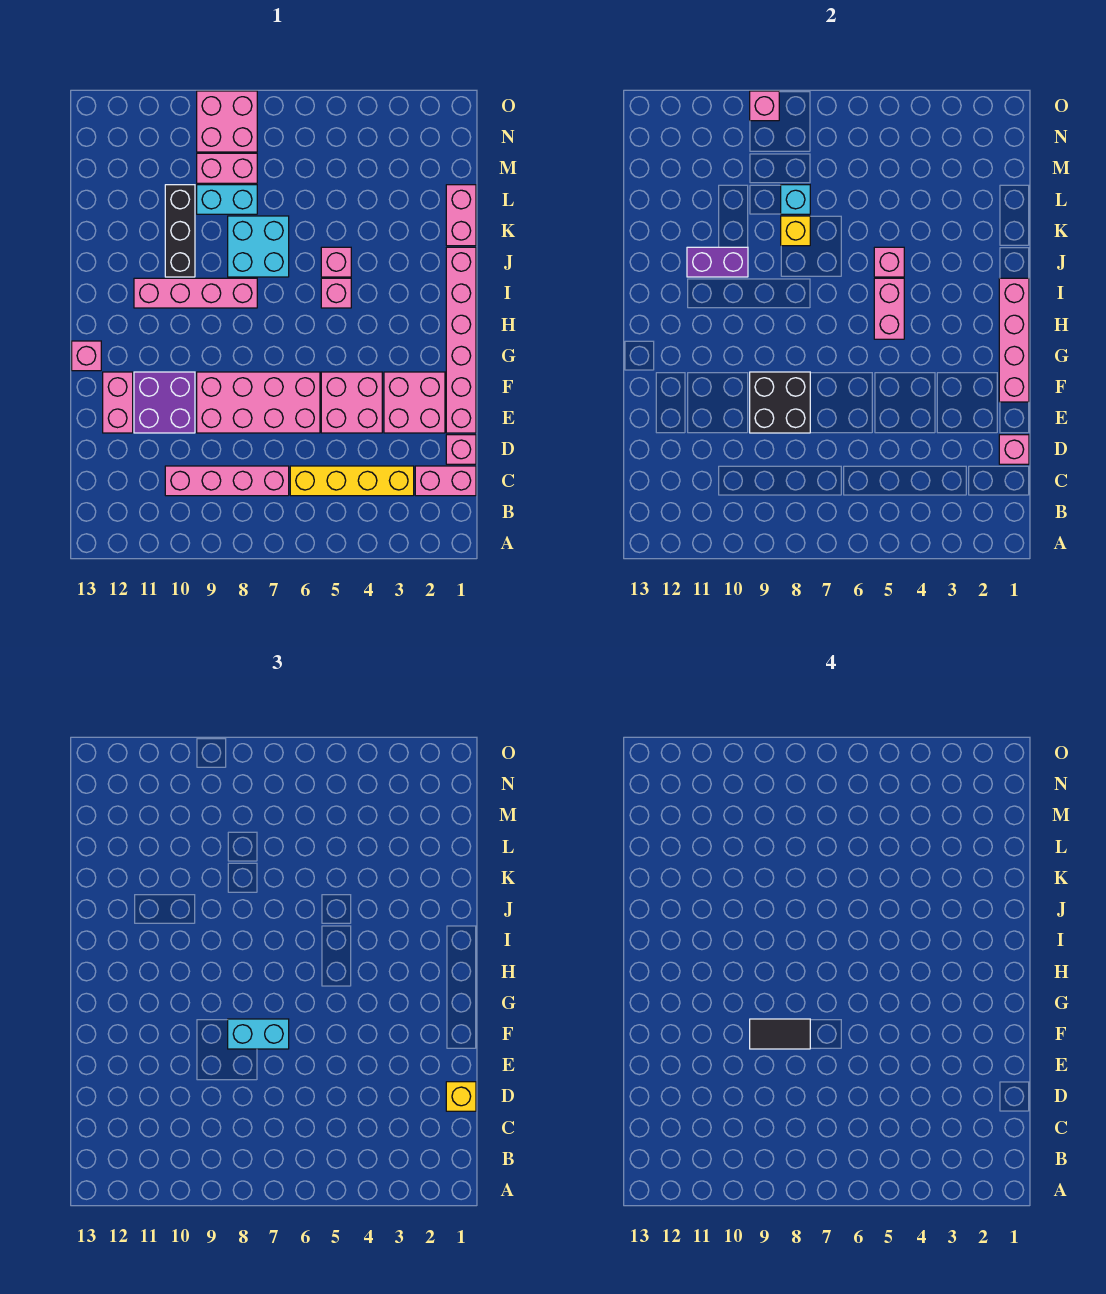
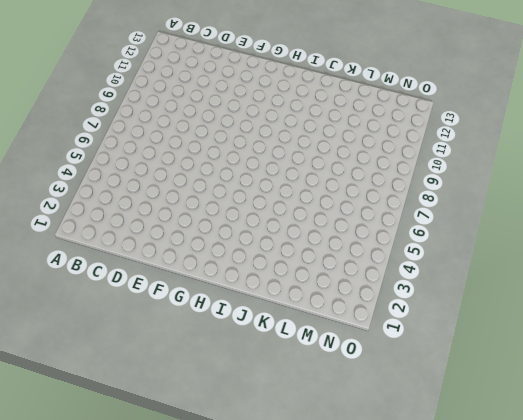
none -> pink brick C1:C2 level 1
none -> yellow brick C3:C6 level 1
none -> pink brick C7:C10 level 1
none -> pink brick D1 level 1

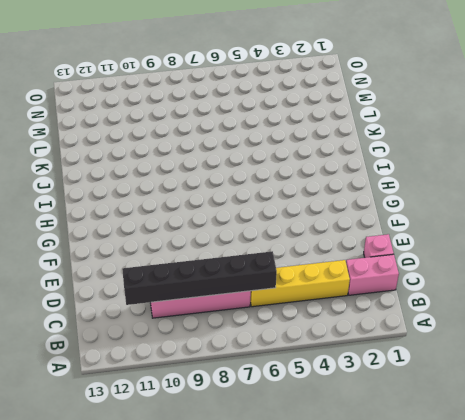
black brick C6:C11 level 2 -> none
none -> pink brick E1:J1 level 1
none -> pink brick E2:F3 level 1
none -> pink brick E4:F5 level 1
none -> pink brick E6:F9 level 1

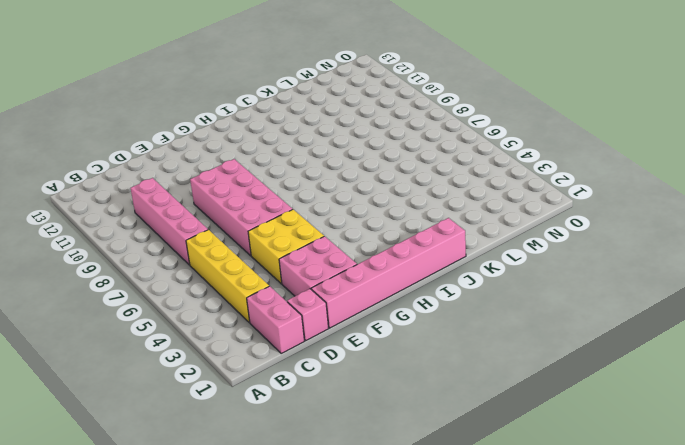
yellow brick E4:F5 level 1 -> pink brick E4:F5 level 1
none -> purple brick E10:F11 level 1
none -> pink brick E12:F12 level 1
none -> pink brick G13 level 1
none -> pink brick I5 level 1

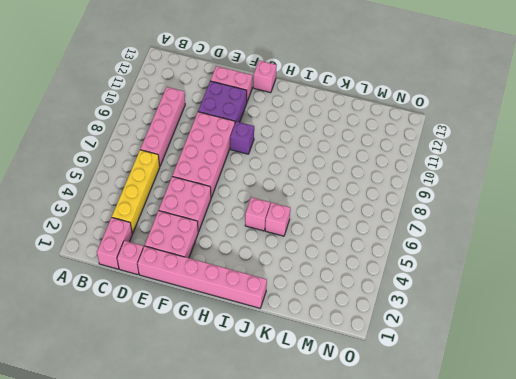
purple brick G9 level 1 -> none
none -> pink brick I8:I11 level 1
none -> cyan brick J7:K8 level 1
none -> black brick J10:L10 level 1
none -> pink brick K1:L1 level 1

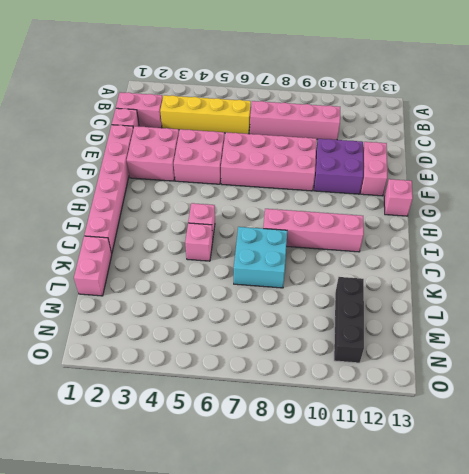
black brick L11:N11 level 1 -> black brick J10:L10 level 1
none -> cyan brick L8:L9 level 1
none -> pink brick M8:M9 level 1
none -> pink brick N8:O9 level 1
none -> pink brick D1 level 2

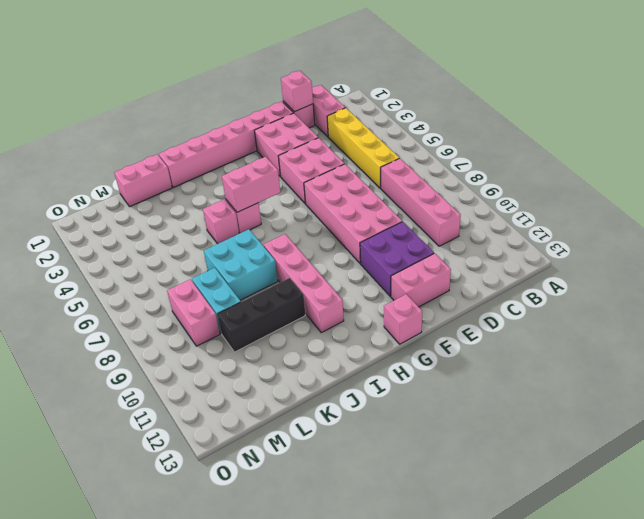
none -> pink brick N8:O9 level 1
none -> black brick E8:F9 level 2
none -> pink brick F1:I1 level 2
none -> pink brick J5 level 2

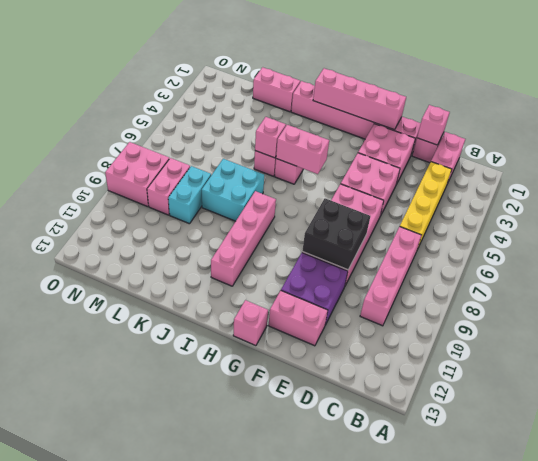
none -> black brick J10:L10 level 1
none -> purple brick J10:J11 level 2
none -> yellow brick K8 level 2
none -> cyan brick L8 level 2

